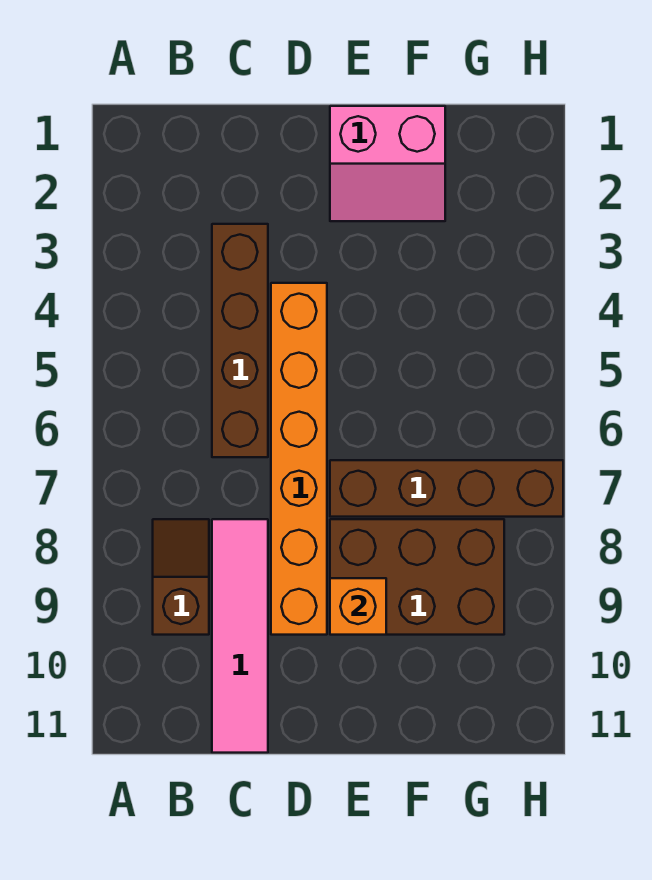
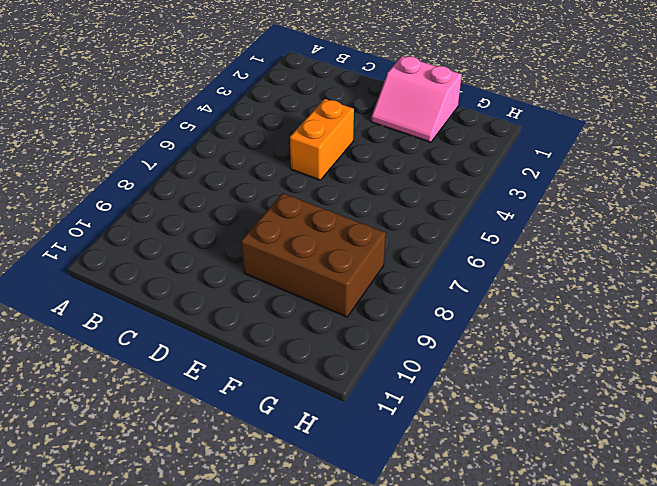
orange brick D4:D5 level 1 -> orange brick D4:D9 level 1
none -> brown slope B8:B9 level 1 top 9
none -> brown brick C3:C6 level 1

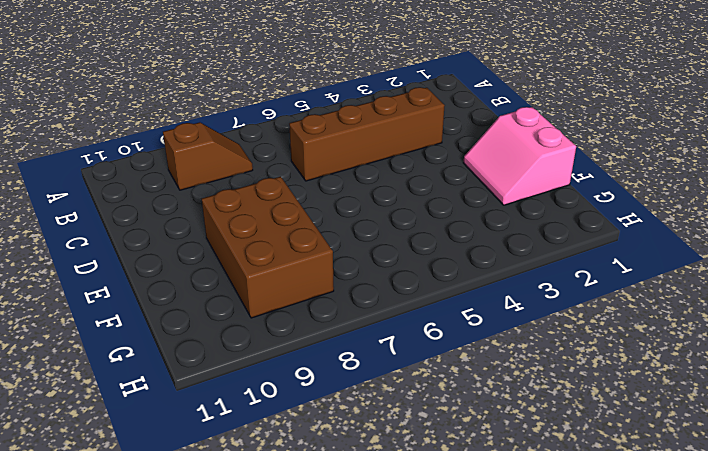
none -> pink tile C8:C11 level 1
none -> orange brick D4:D9 level 1

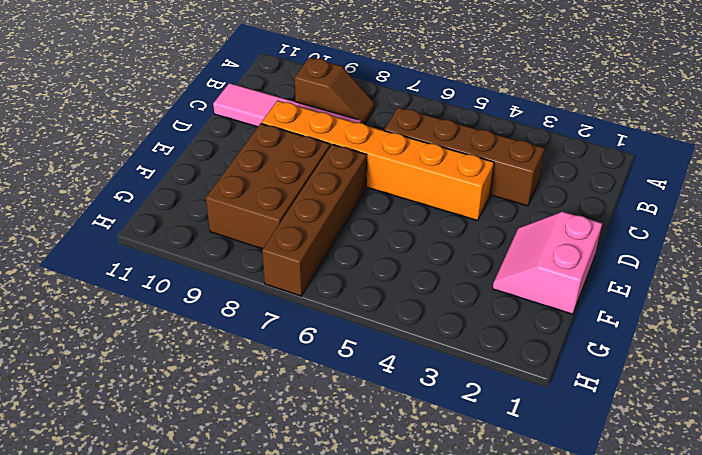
none -> orange brick E9 level 2

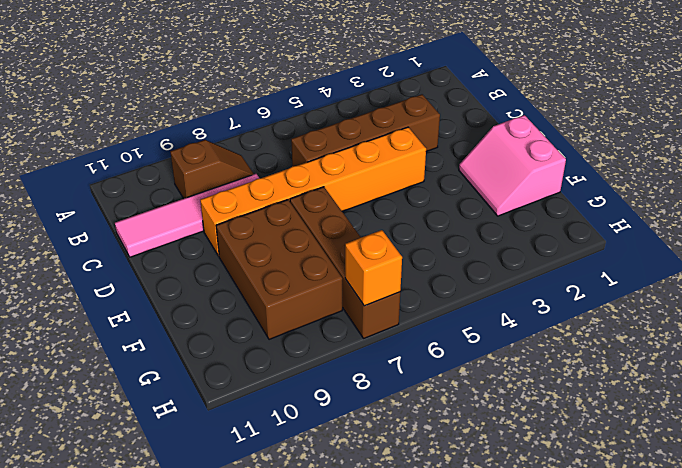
orange brick H7 level 2 -> orange brick E9 level 2

